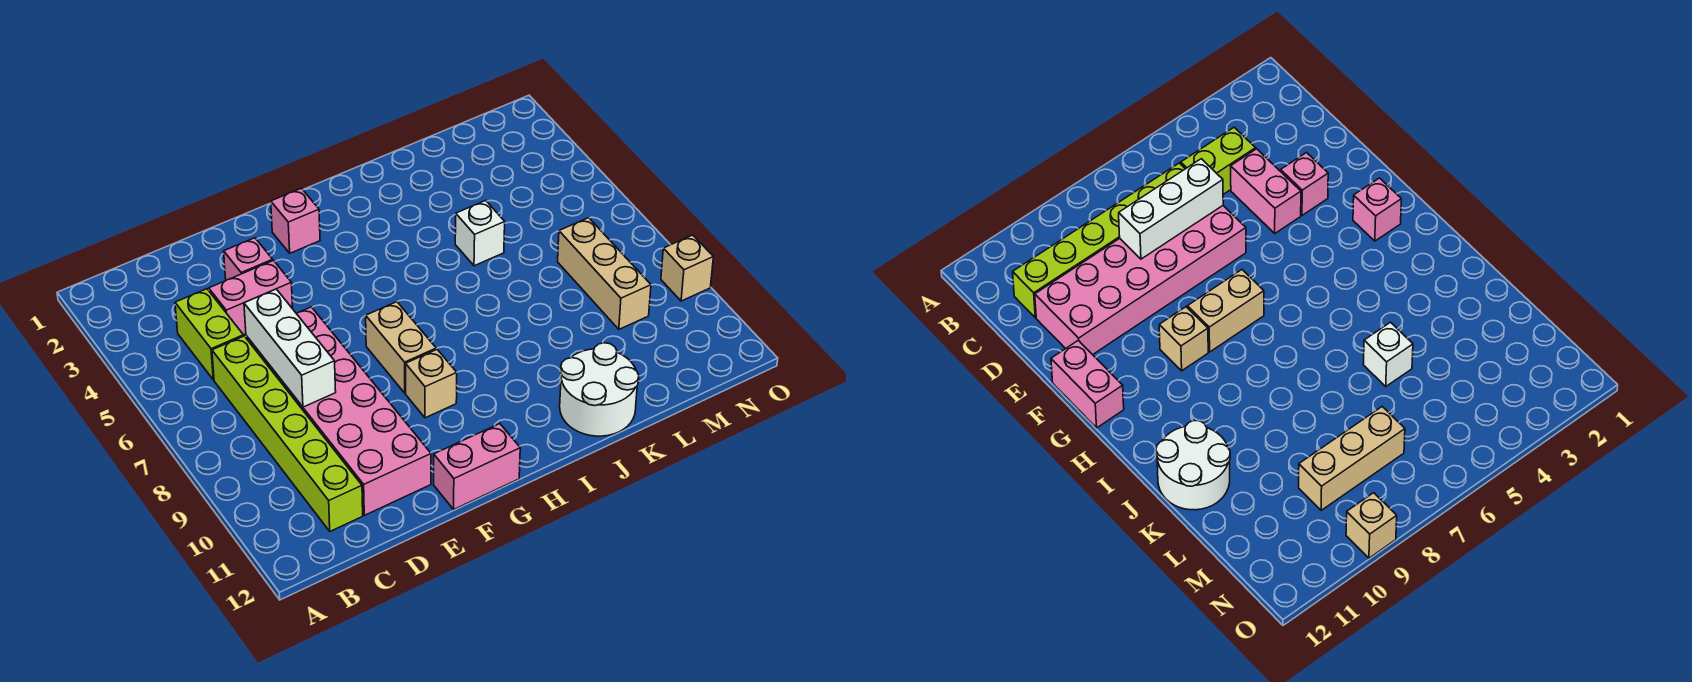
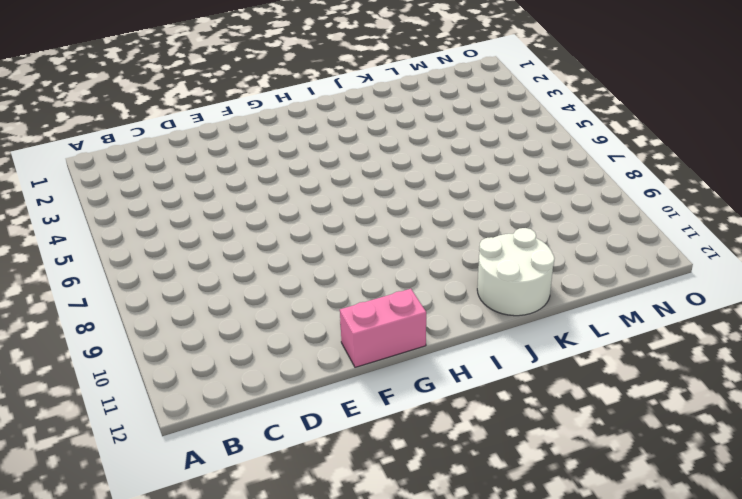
none -> lime brick C4:C5 level 1
none -> lime brick C6:C11 level 1
none -> pink brick D4:E4 level 1

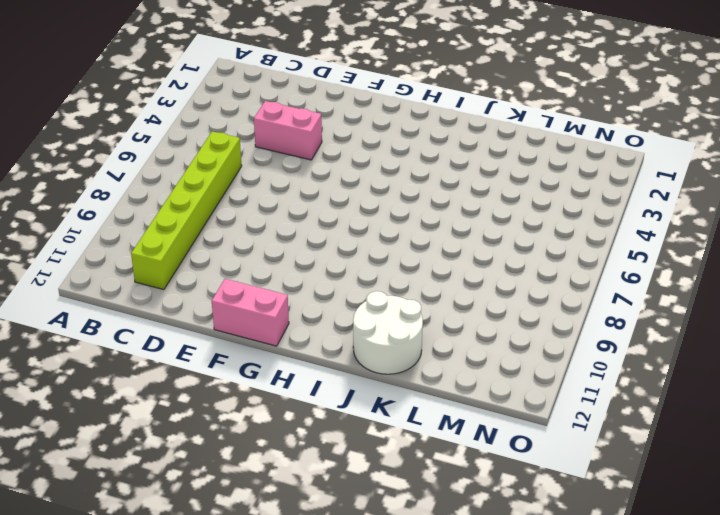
none -> lime brick C4:C5 level 1
none -> pink brick D6:E11 level 1
none -> pink brick E3 level 1

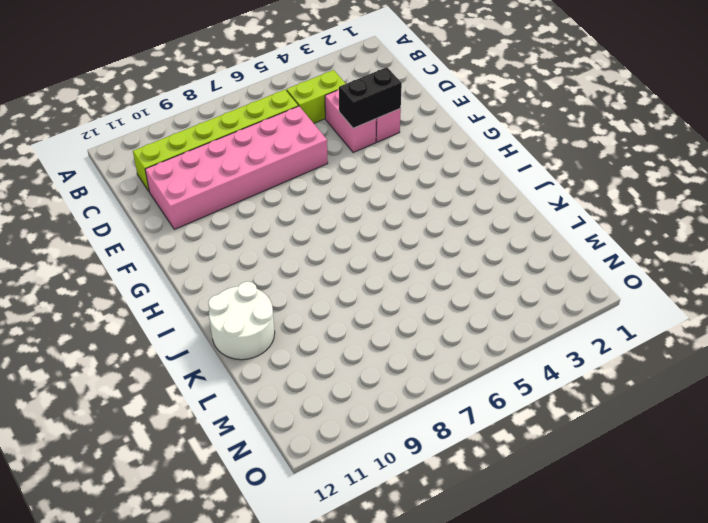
black brick E3:E4 level 2 -> none
none -> pink brick F12:G12 level 1
none -> pink brick G2 level 1
none -> tan brick G7:G8 level 1

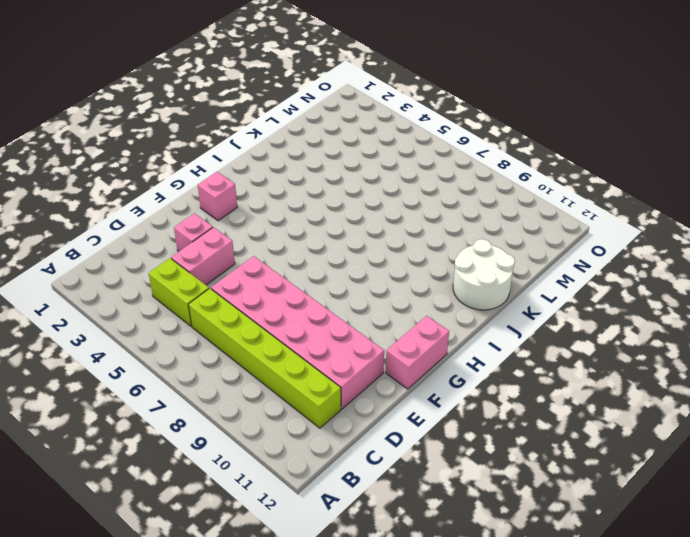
none -> tan brick G7:G8 level 1
none -> tan brick G9 level 1
none -> white brick K5 level 1

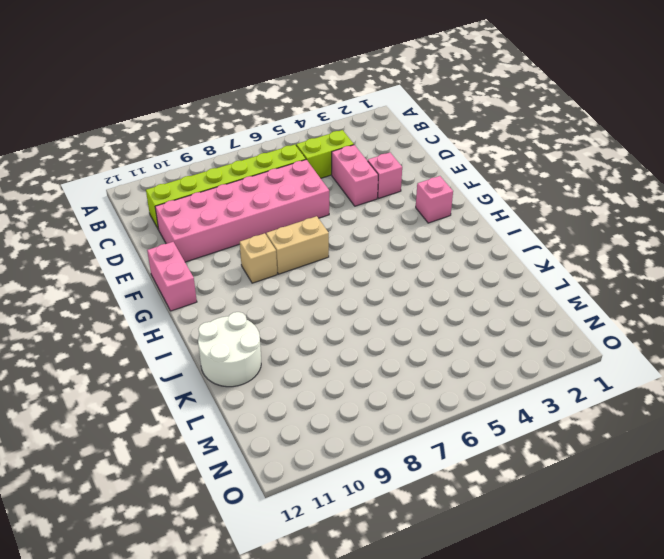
none -> white brick K5 level 1
none -> tan brick M7:M9 level 1
none -> tan brick O9 level 1

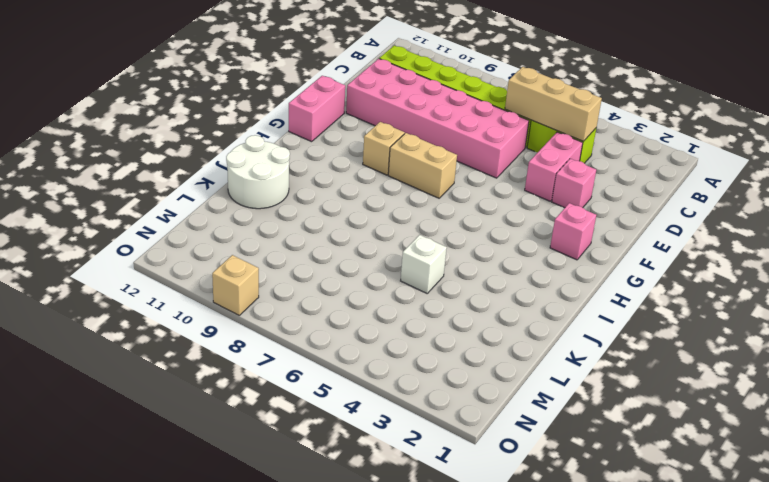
tan brick C4:C6 level 2 -> tan brick M7:M9 level 1
none -> white brick D6:D8 level 2

